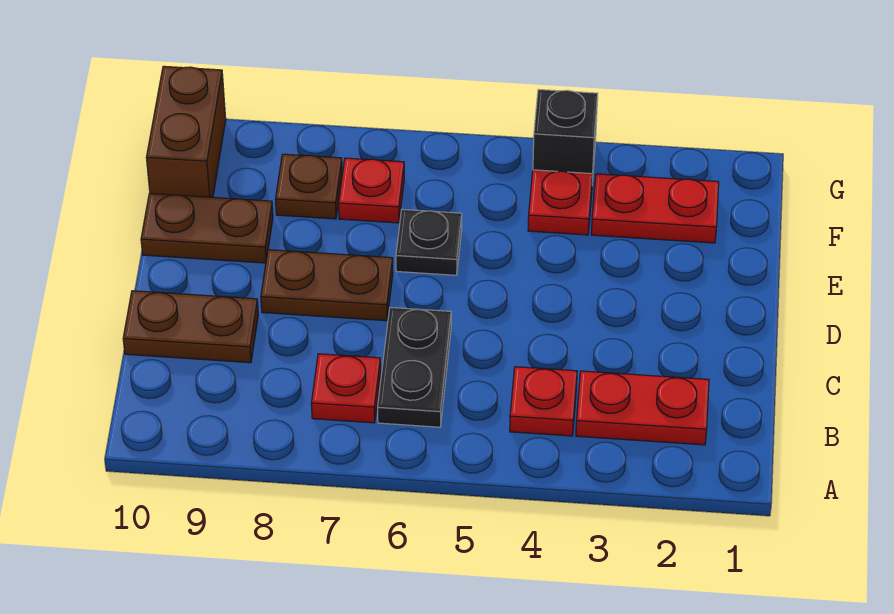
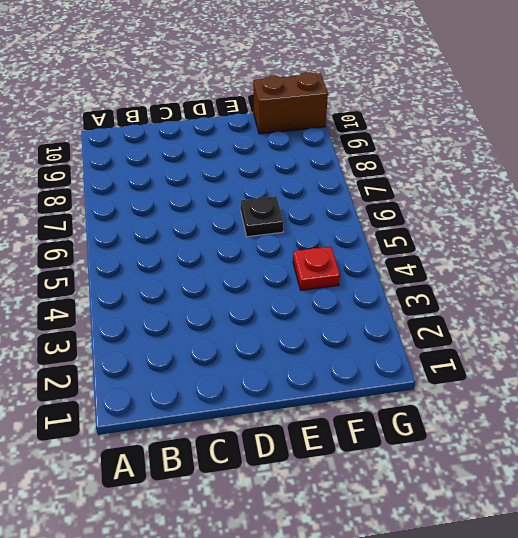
none -> red plate B2:B3 level 1
none -> red plate B4 level 1
none -> black plate B6:C6 level 1

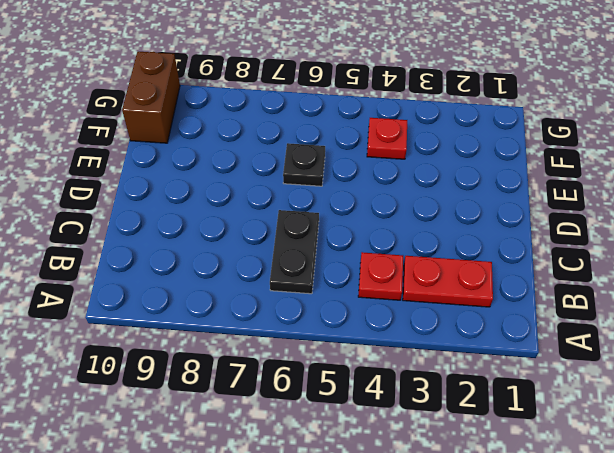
none -> red plate B7 level 1
none -> brown plate C9:C10 level 1
none -> brown plate D7:D8 level 1

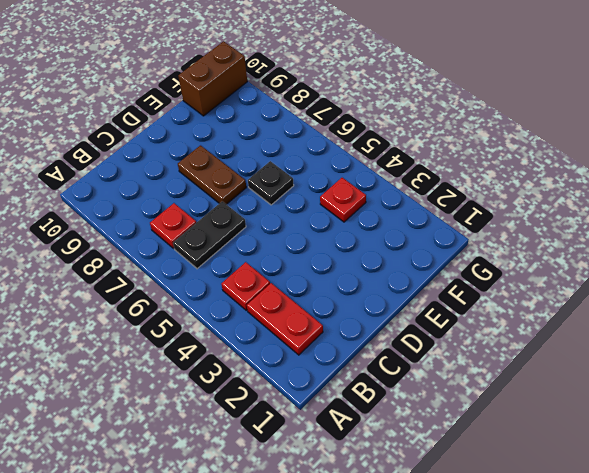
none -> brown plate C9:C10 level 1
none -> brown plate E9:E10 level 1
none -> red plate F2:F3 level 1

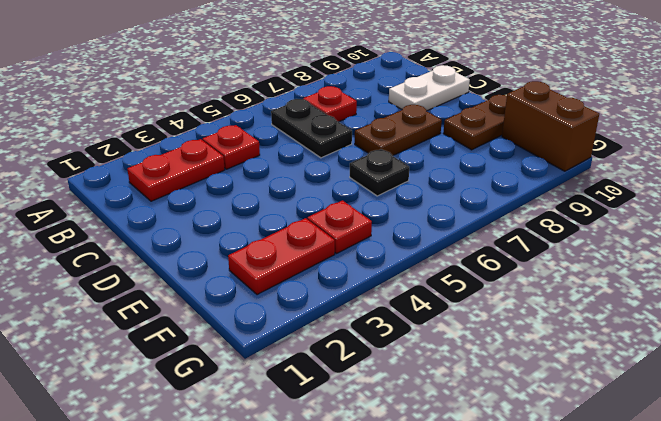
white plate C9:C10 level 1 -> brown plate C9:C10 level 1
none -> red plate F7 level 1
none -> brown plate F8 level 1
none -> black brick G4 level 1

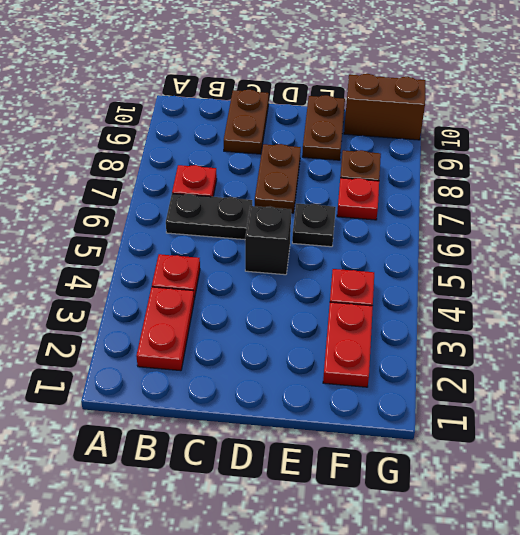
black brick D5 level 1 -> black brick G4 level 1

